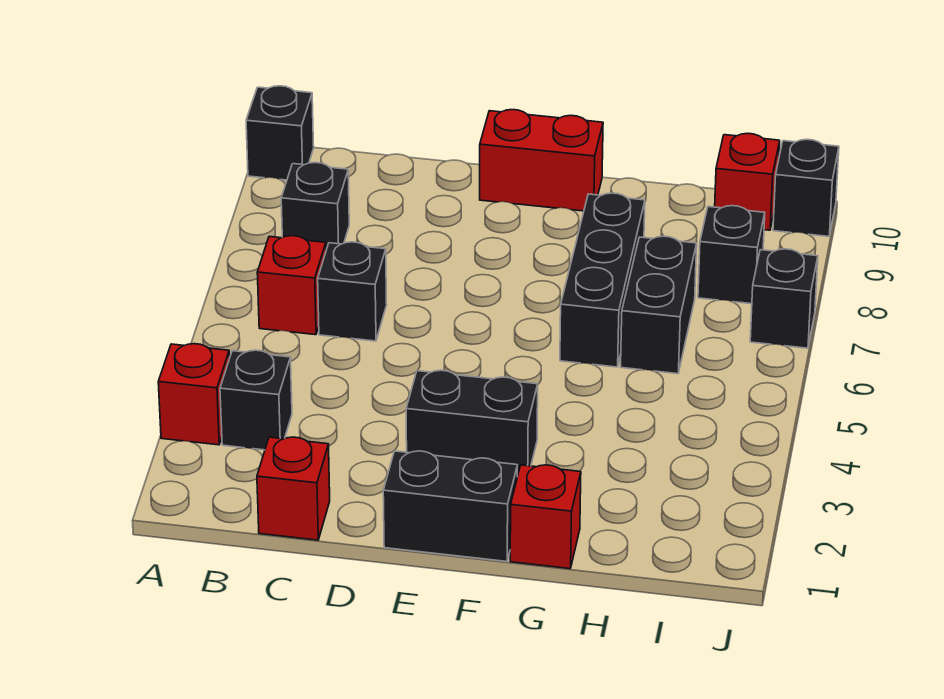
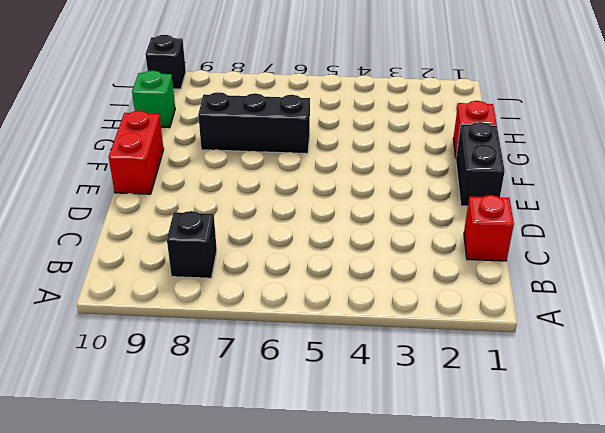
green brick H10 level 1 -> none
none -> red brick A3 level 1
none -> black brick A10 level 1
none -> black brick B3 level 1

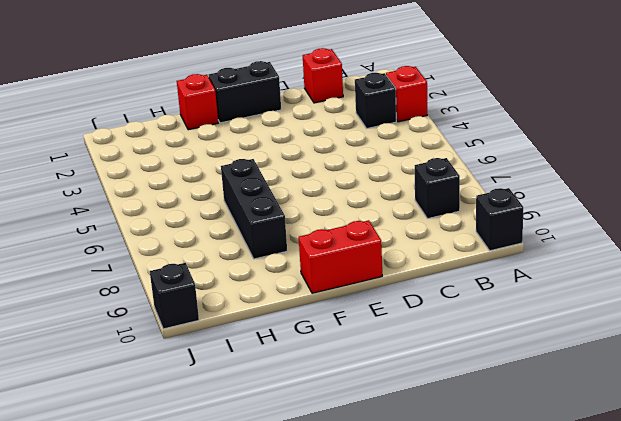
none -> red brick B6 level 1
none -> black brick C6 level 1
none -> black brick E3:F3 level 1

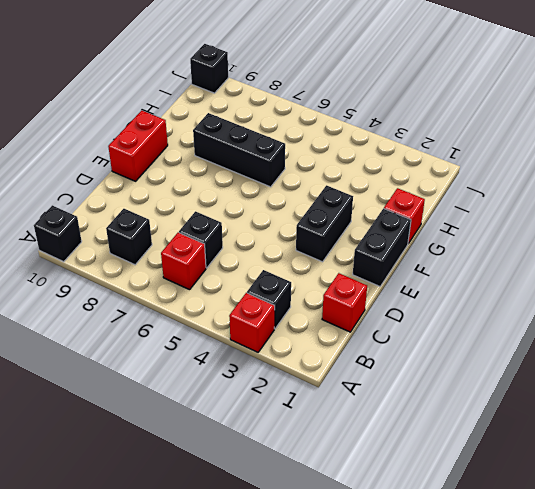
none -> black brick H6:H7 level 1
none -> black brick I8 level 1
none -> red brick I10 level 1

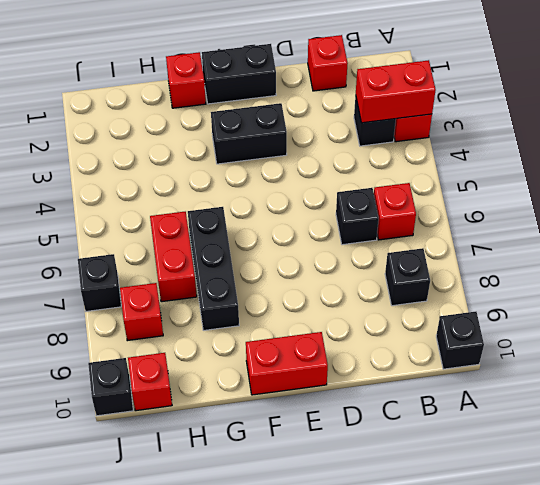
red brick A3:B3 level 2 -> none
red brick H6:H7 level 1 -> black brick H6:H7 level 1
red brick I8 level 1 -> black brick I8 level 1

